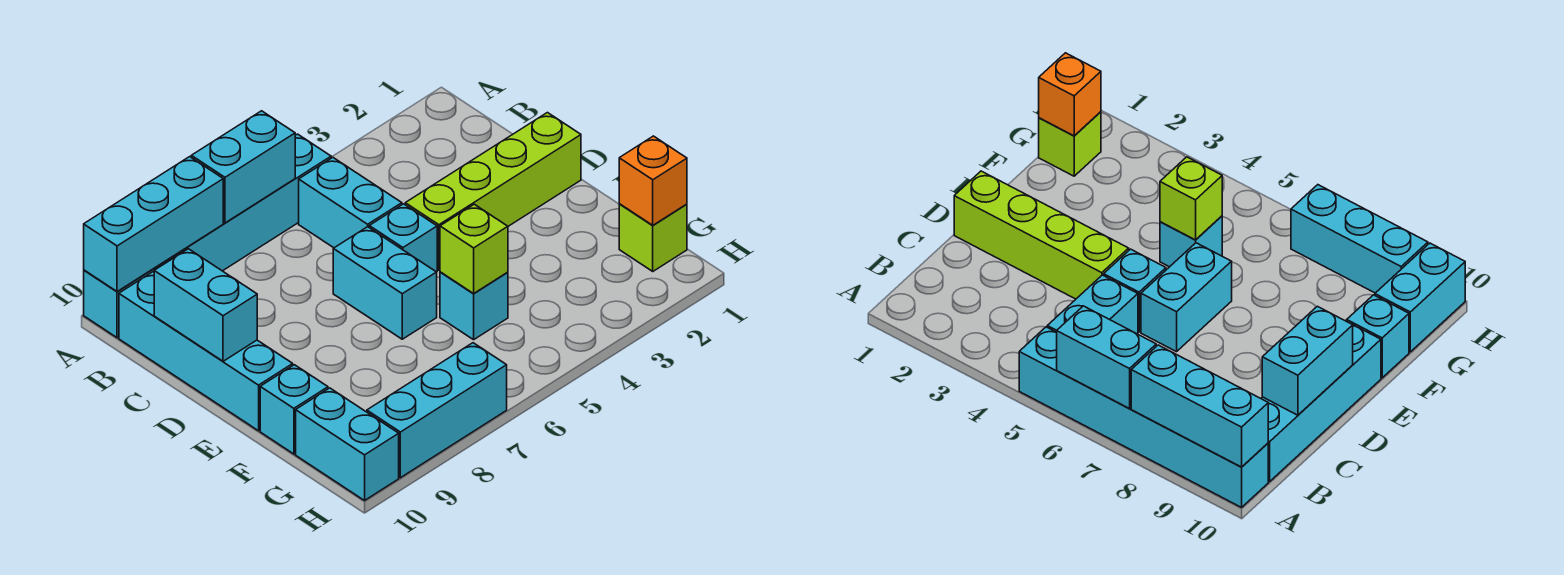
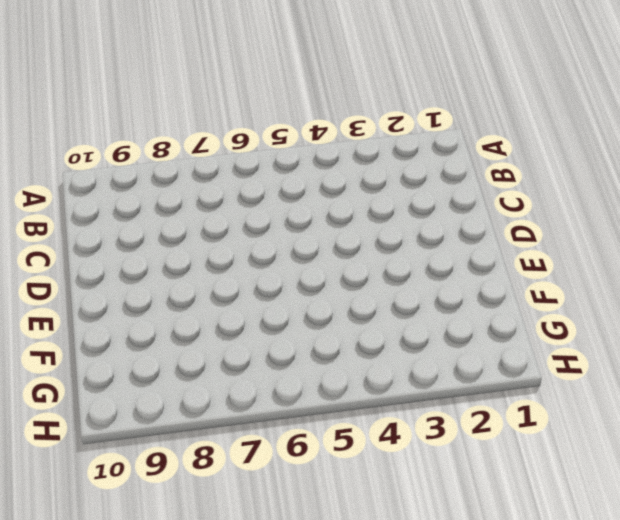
none -> cyan brick A5:A10 level 1
none -> cyan brick B5:C5 level 1
none -> cyan brick B10:E10 level 1

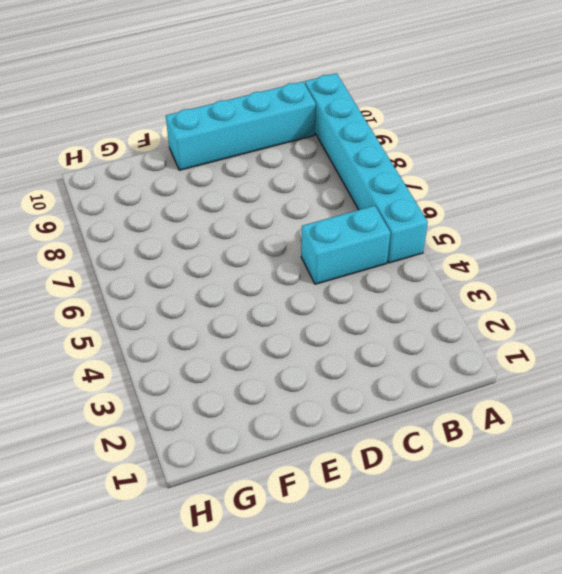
none -> lime brick D1:D4 level 1
none -> cyan brick D5 level 1
none -> cyan brick D6:E6 level 1

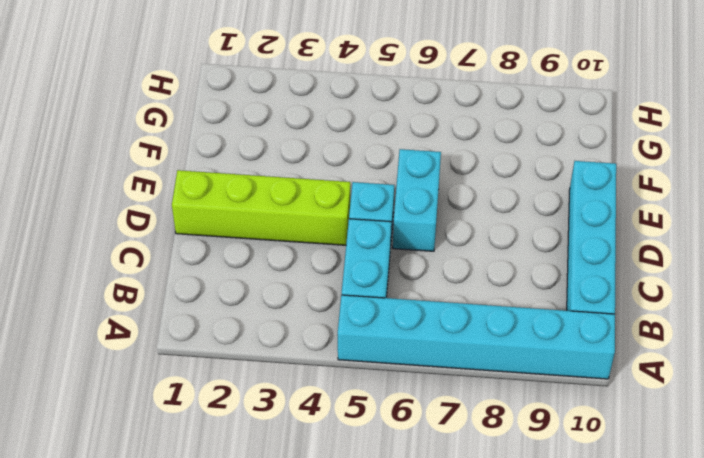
none -> cyan brick F5 level 1
none -> cyan brick F10 level 1
none -> lime brick G1 level 1

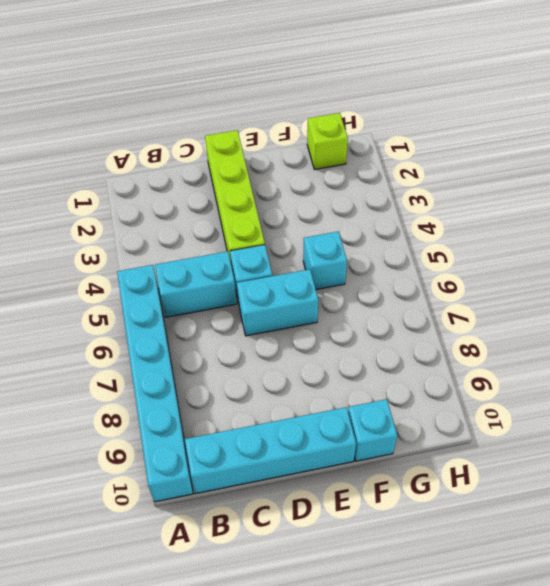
none -> cyan brick G10:H10 level 1
none -> cyan brick H7:H9 level 1
none -> cyan brick A6:A7 level 2

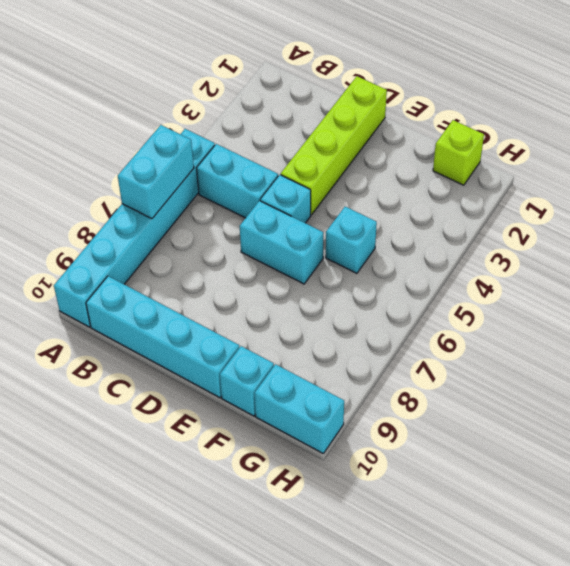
none -> cyan brick H7:H9 level 1
none -> cyan brick A8:A10 level 2
none -> cyan brick C10:D10 level 2

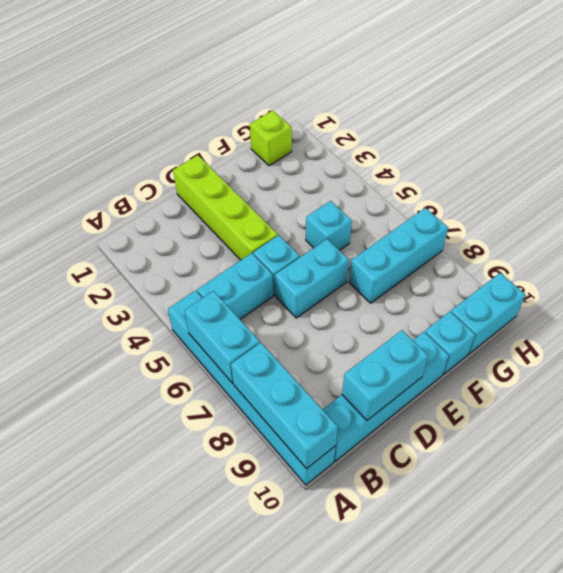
cyan brick F7:H7 level 1 -> cyan brick H7:H9 level 1
none -> lime brick F5 level 2
none -> orange brick G1 level 2

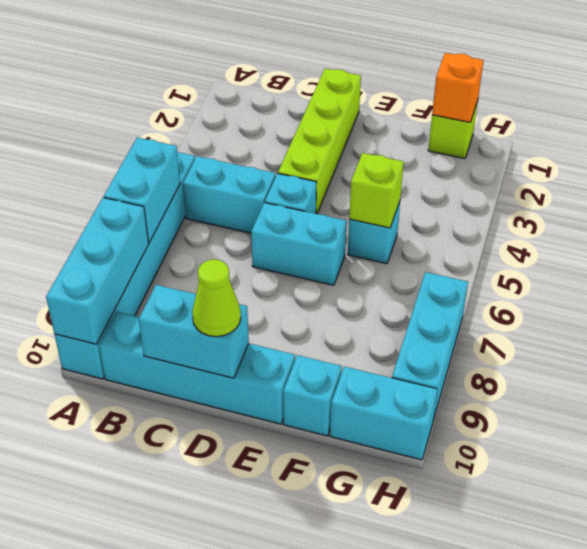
lime cone D10 level 3 -> none

